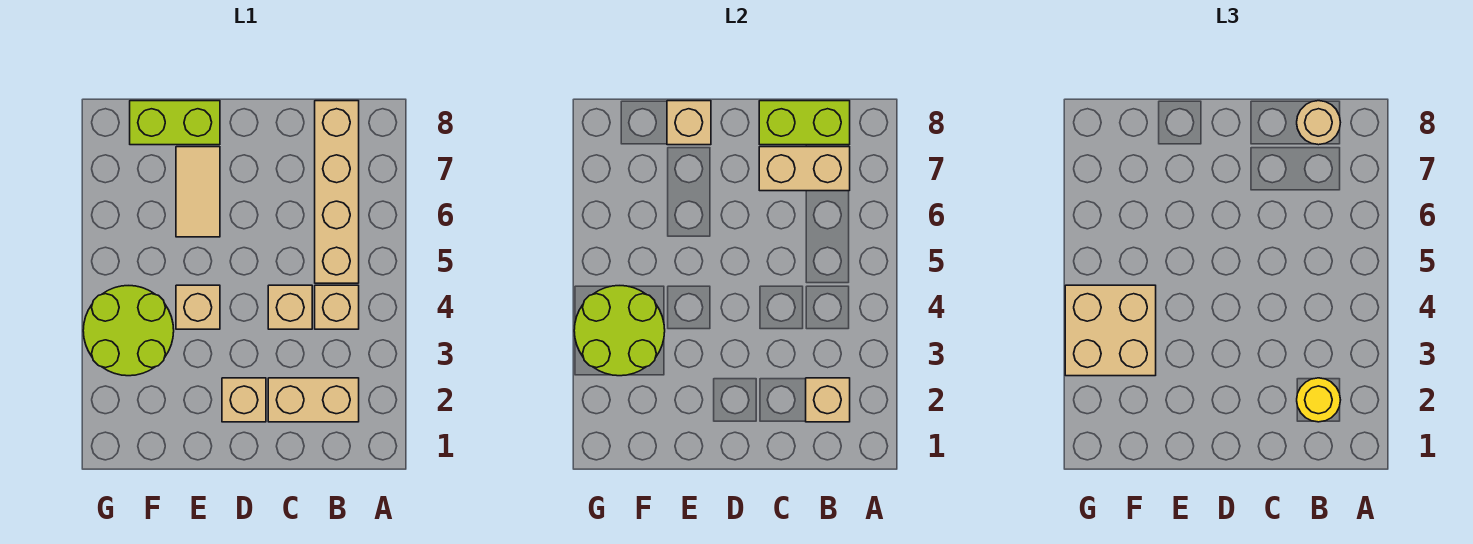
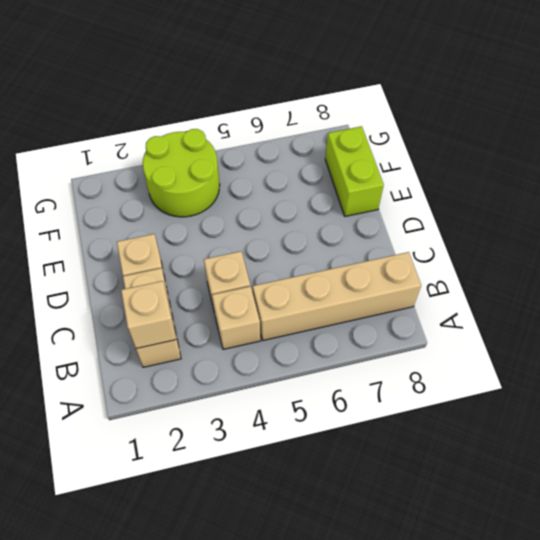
none -> tan brick E4 level 1
none -> tan tile E6:E7 level 1
none -> tan brick B7:C7 level 2

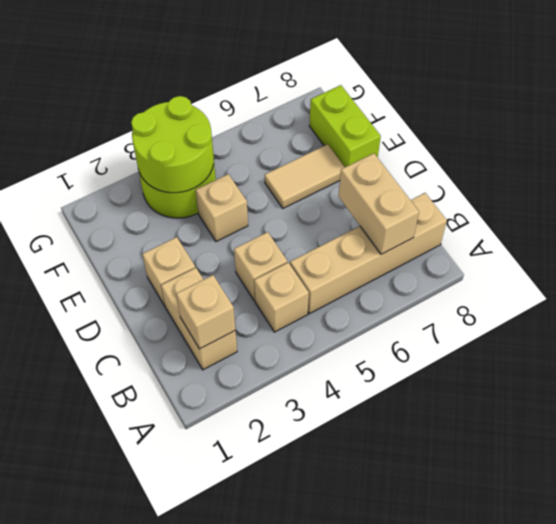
none -> lime brick B8:C8 level 2
none -> tan brick E8 level 2
none -> yellow round brick B2 level 3

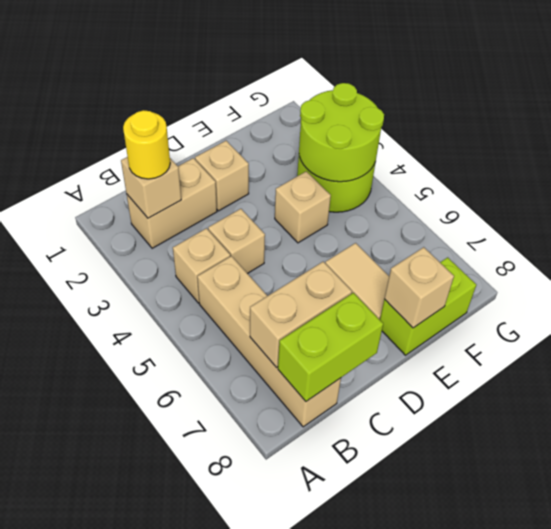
none -> tan round brick B8 level 3
none -> tan brick F3:G4 level 3

